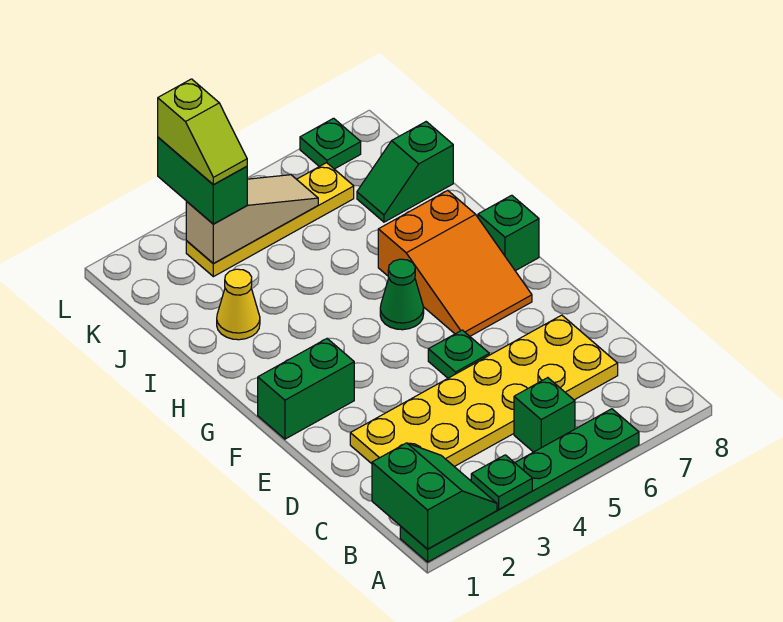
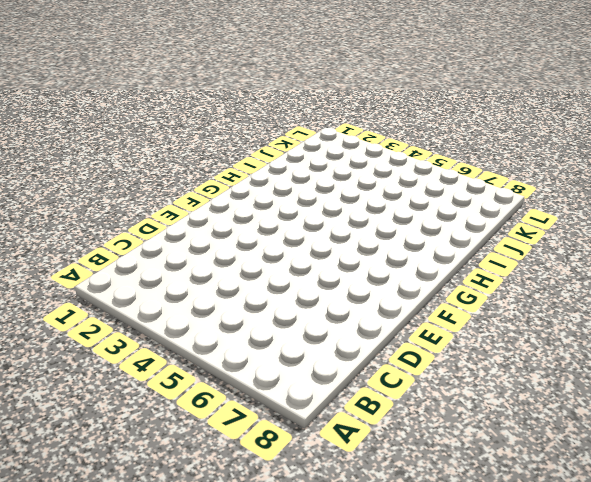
none -> green plate A1:A6 level 1
none -> green brick B5 level 1
none -> yellow plate C2:D7 level 1

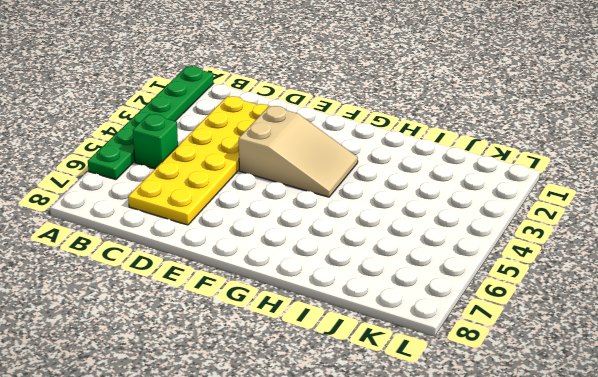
tan slope E3:G4 level 1 top E -> none
none -> green plate E5 level 1
none -> green brick F1:F2 level 1
none -> orange slope F6:H7 level 1 top H

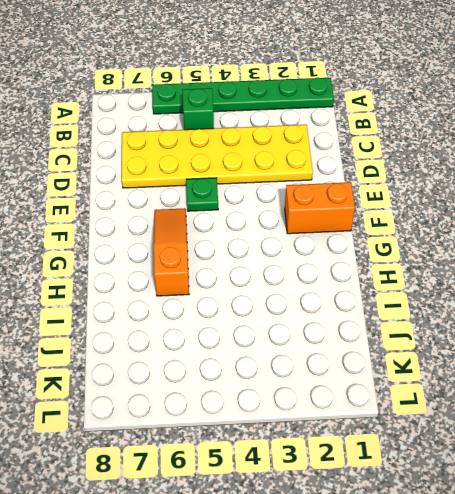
orange brick F1:F2 level 1 -> green brick F1:F2 level 1
orange slope F6:H6 level 1 top H -> orange slope F6:H7 level 1 top H
none -> green cone G5 level 1
none -> green brick G8 level 1
none -> yellow cone I2 level 1

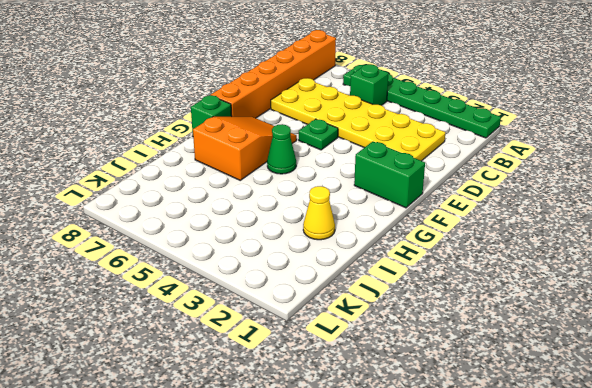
orange brick A8:F8 level 1 -> none
none -> green slope J7:J8 level 1 top 8
none -> yellow plate K3:K6 level 1
none -> green plate L7 level 1

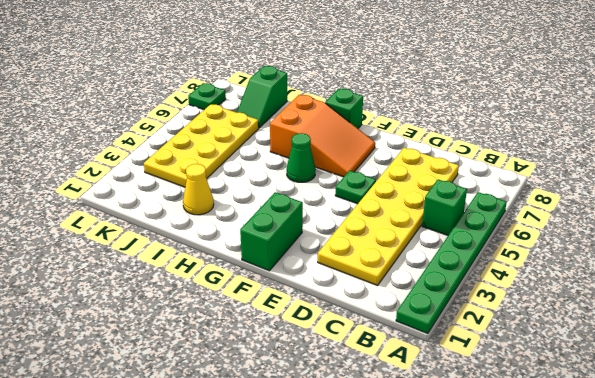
yellow plate J3:K6 level 1 -> yellow plate K3:K6 level 1
none -> green slope A1:B2 level 2 top 1
none -> green plate A3 level 2
none -> tan slope K3:K5 level 2 top 3

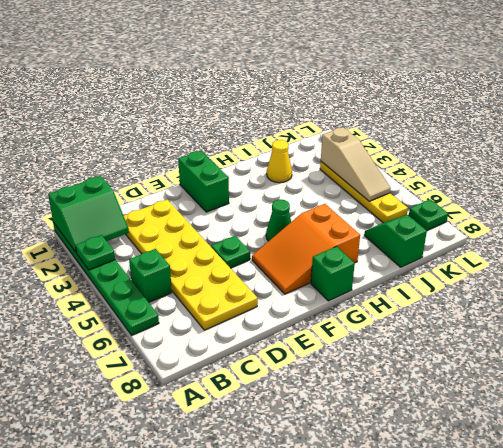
none -> green brick K3:L3 level 3
none -> lime slope K3:L3 level 4 top L

